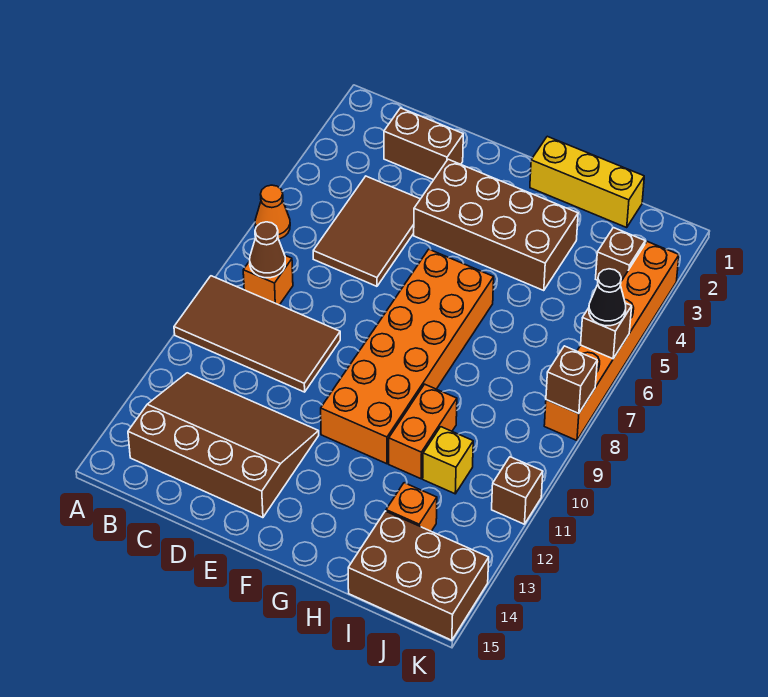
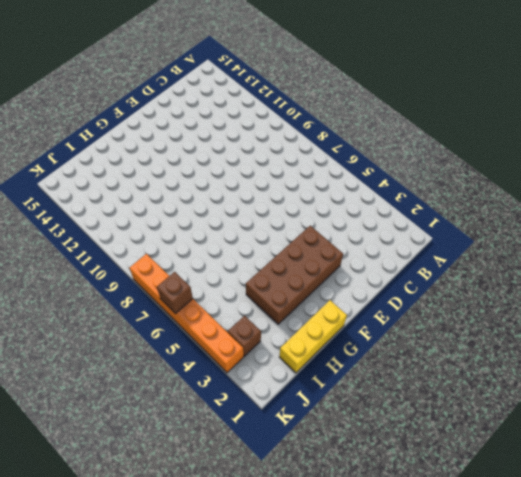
none -> orange cone A6 level 1
none -> brown tile A9:D10 level 1
none -> orange brick B8 level 1

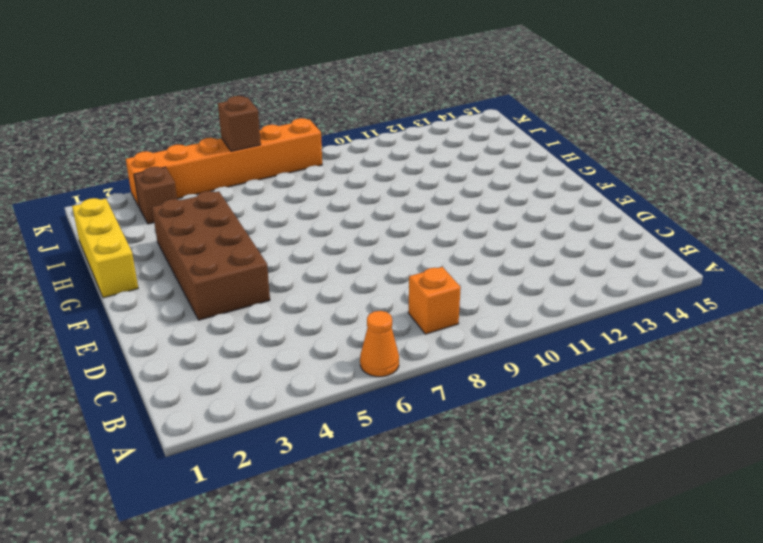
none -> brown tile A9:D10 level 1
none -> brown slope B12:E14 level 1 top 14
none -> brown brick C2:D2 level 1

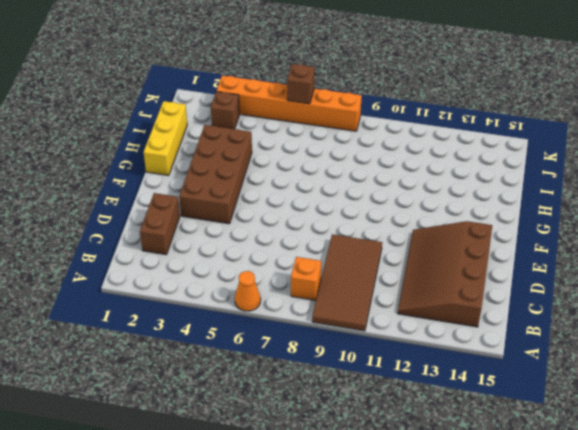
none -> brown tile C4:D6 level 1
none -> orange brick F6:G11 level 1
none -> orange brick H10:H11 level 1

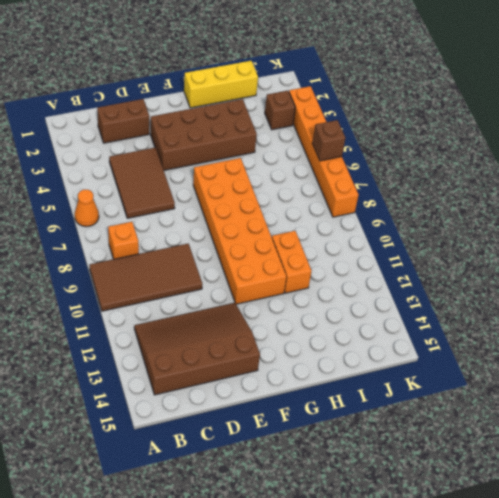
none -> yellow brick I11 level 1
none -> orange brick I13 level 1
none -> brown brick I14:K15 level 1

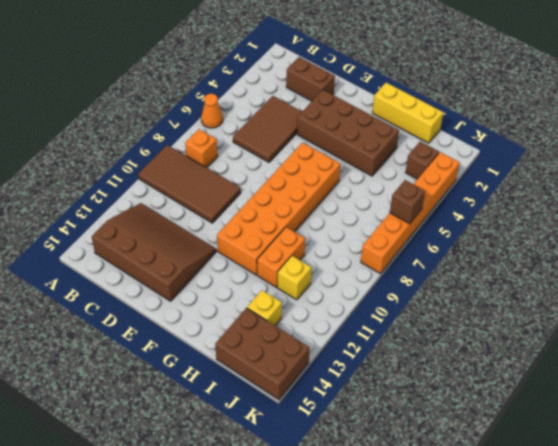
yellow brick I13 level 1 -> orange brick I13 level 1
none -> brown brick K11 level 1
none -> brown cone B8 level 2
none -> brown brick K8 level 2

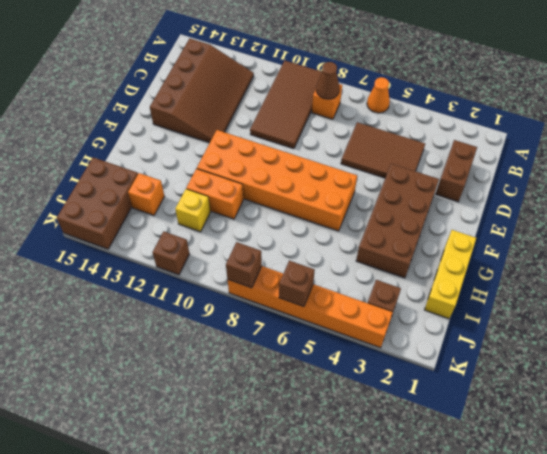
none -> black cone K6 level 3

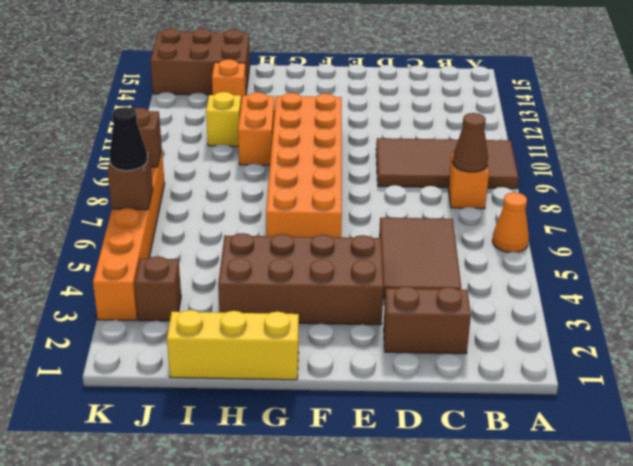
none -> brown slope B12:E14 level 1 top 14
none -> brown brick K11 level 1

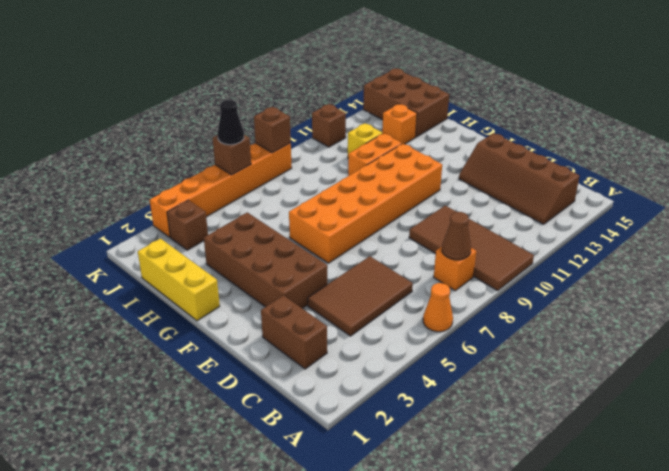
brown slope B13:E14 level 1 top 14 -> brown slope B12:E14 level 1 top 14

